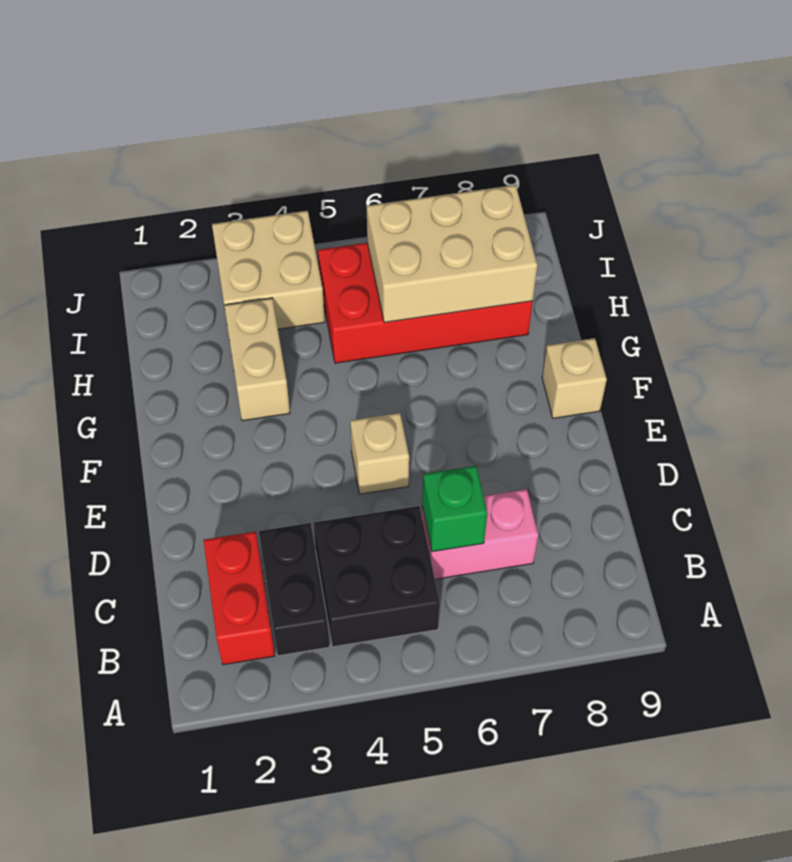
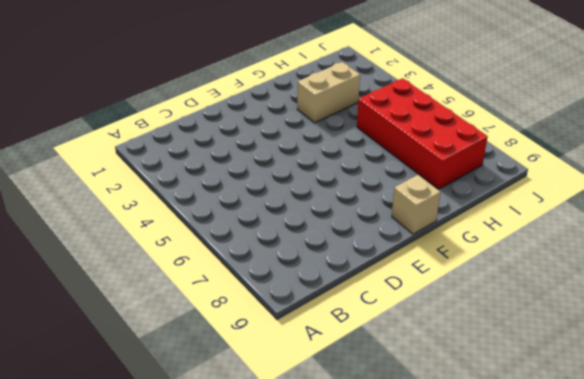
none -> red brick B2:C2 level 1
none -> black brick B3:C3 level 1

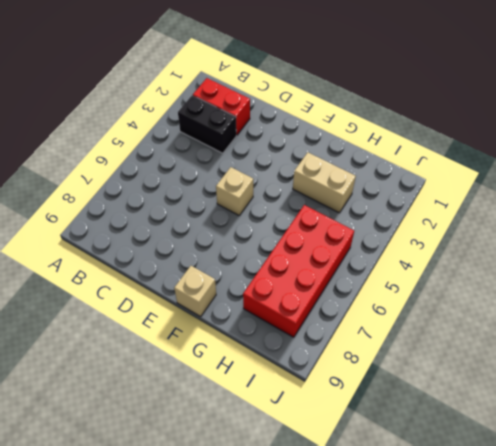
none -> black brick B4:C5 level 1
none -> pink brick C6:C7 level 1

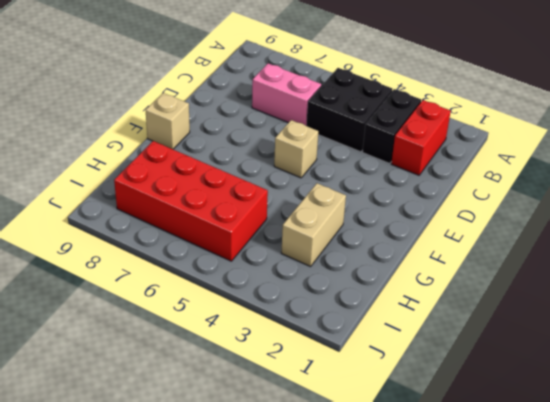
none -> tan brick I3:J4 level 1
none -> green brick C6 level 2

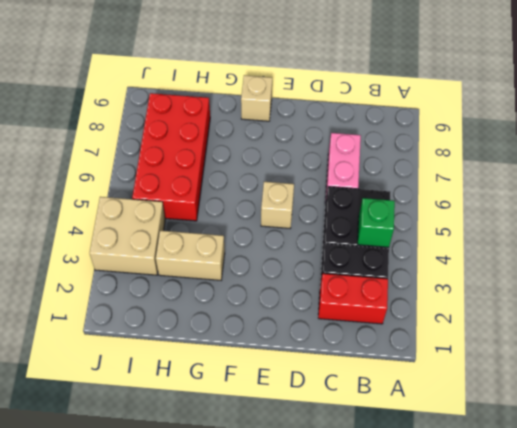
green brick B4 level 2 -> green brick C6 level 2
none -> tan brick H6:I8 level 2

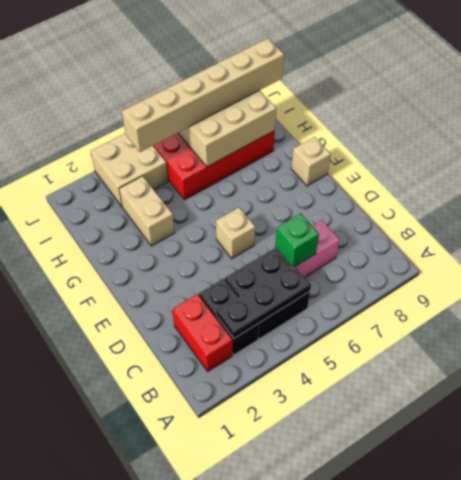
black plate B3:B5 level 2 -> none
tan brick I4:I9 level 3 -> none

